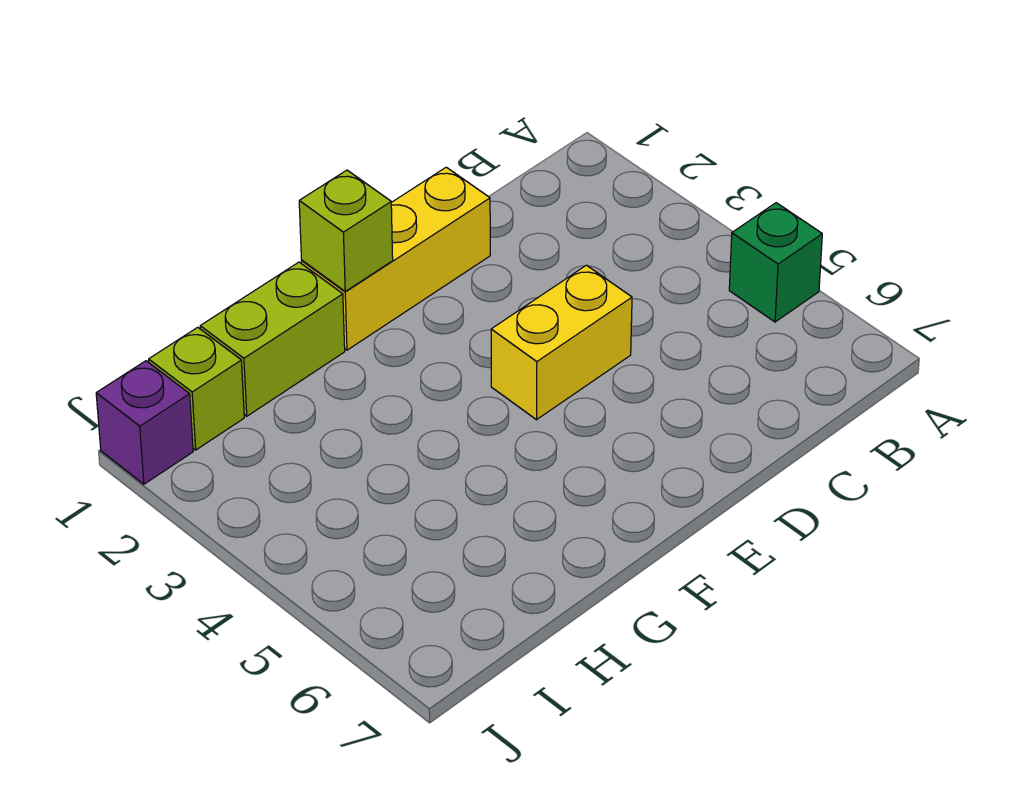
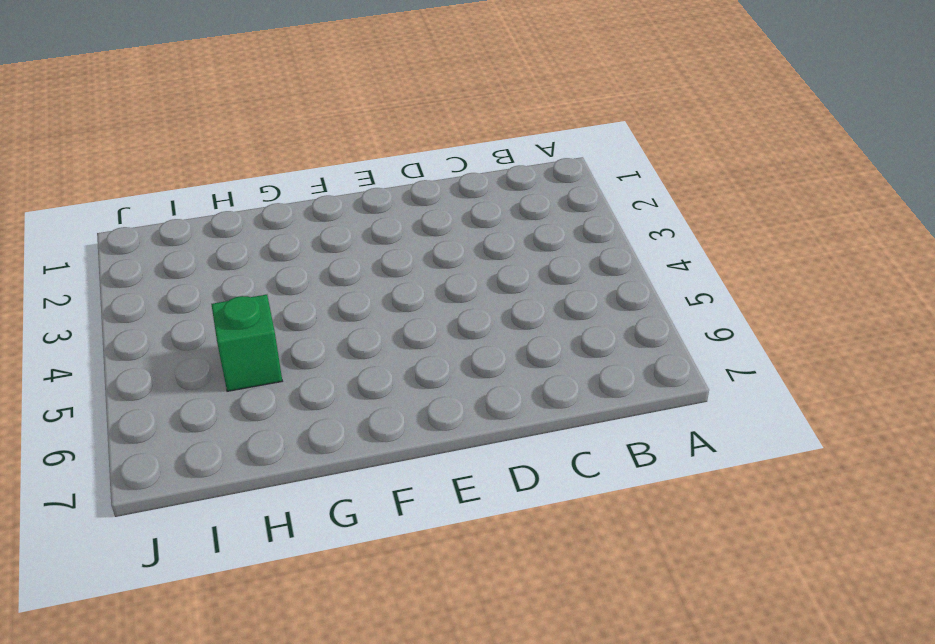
green brick H5 level 1 -> green brick A5 level 1
none -> yellow brick D1:F1 level 1
none -> yellow brick D4:E4 level 1

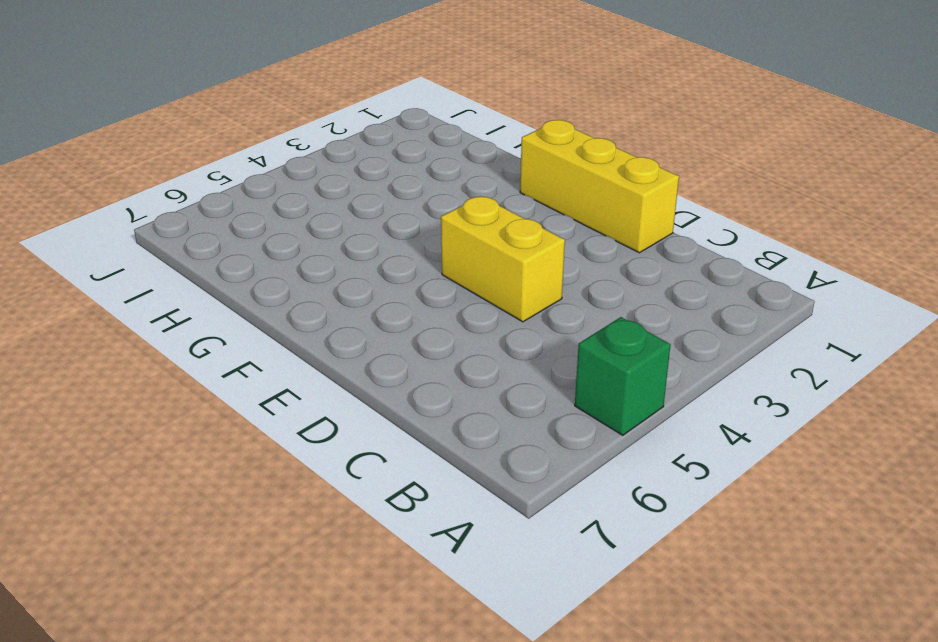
none -> lime brick G1:H1 level 1
none -> lime brick I1 level 1

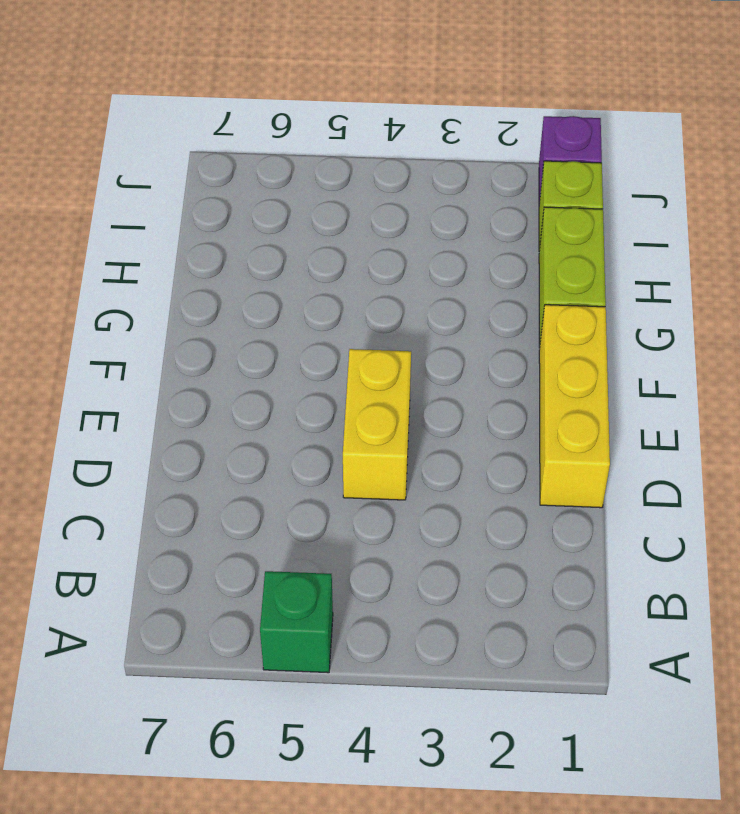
none -> lime brick F1 level 2

